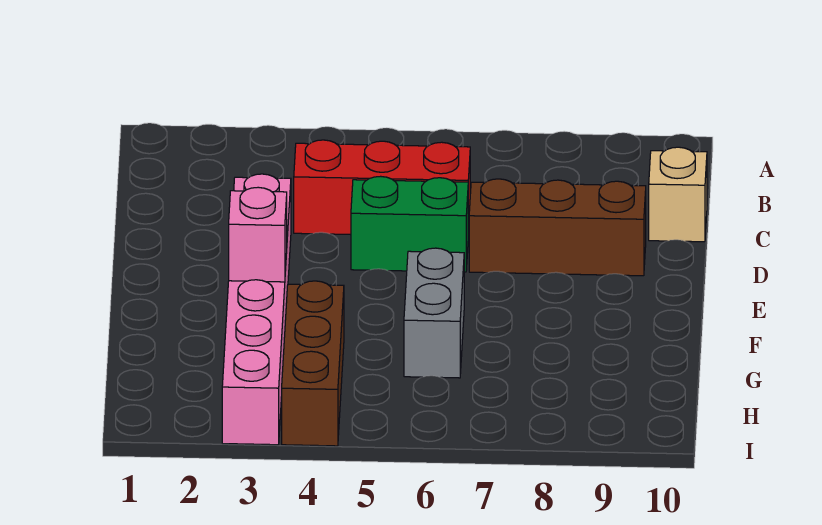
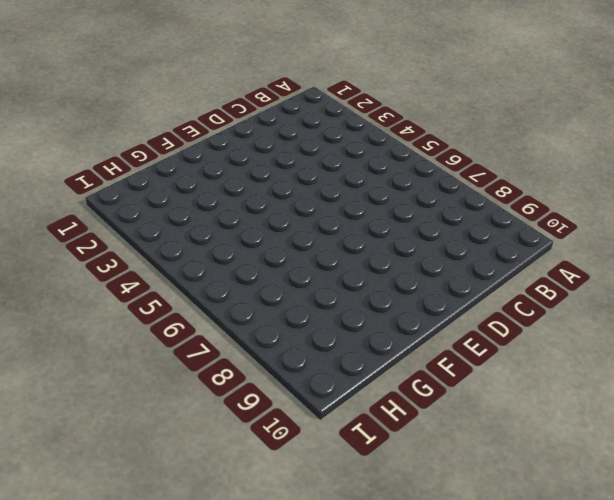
none -> red brick C4:C6 level 1
none -> tan brick C10 level 1

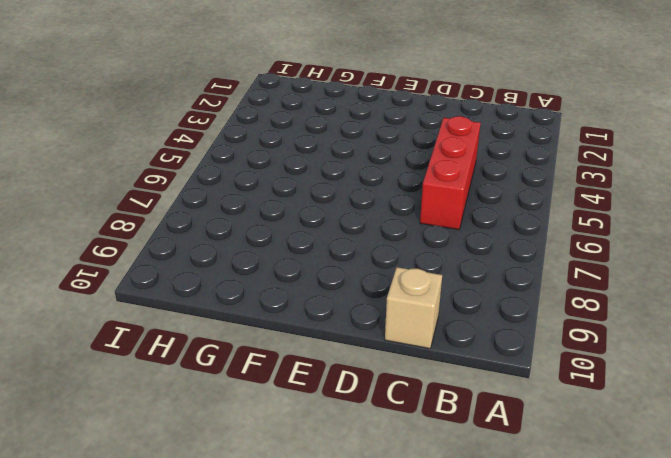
none -> pink brick D3:I3 level 1
none -> green brick D5:D6 level 1

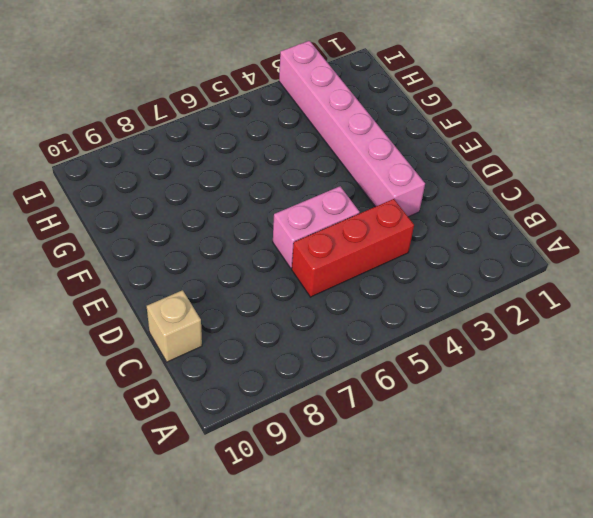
pink brick D5:D6 level 1 -> green brick D5:D6 level 1
none -> brown brick D7:D9 level 1
none -> grey brick F6:G6 level 1

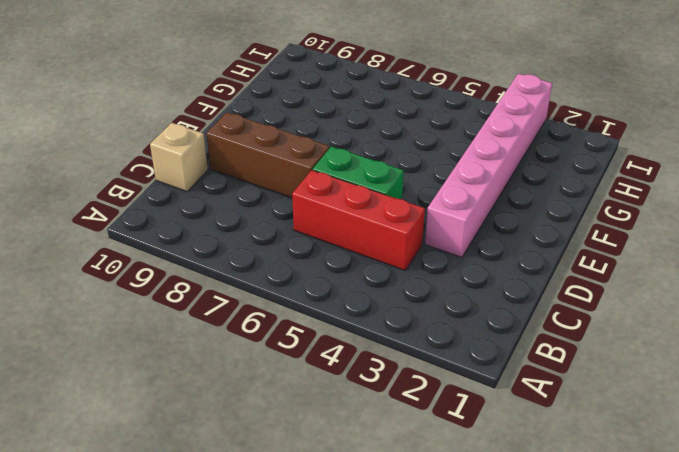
none -> grey brick F6:G6 level 1
none -> brown brick G4:I4 level 1

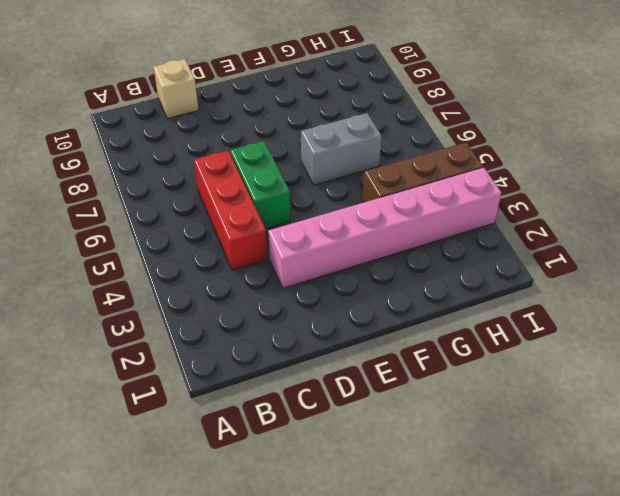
none -> brown brick D7:D9 level 1
none -> pink brick F3 level 2

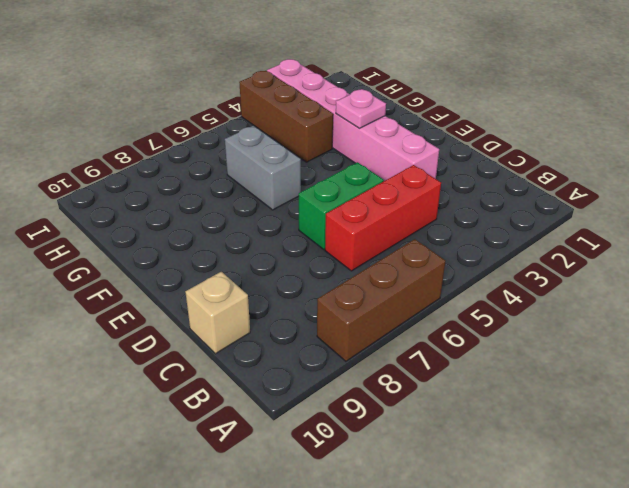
brown brick A6:A8 level 1 -> brown brick D7:D9 level 1
pink plate F3 level 2 -> pink brick F3 level 2

